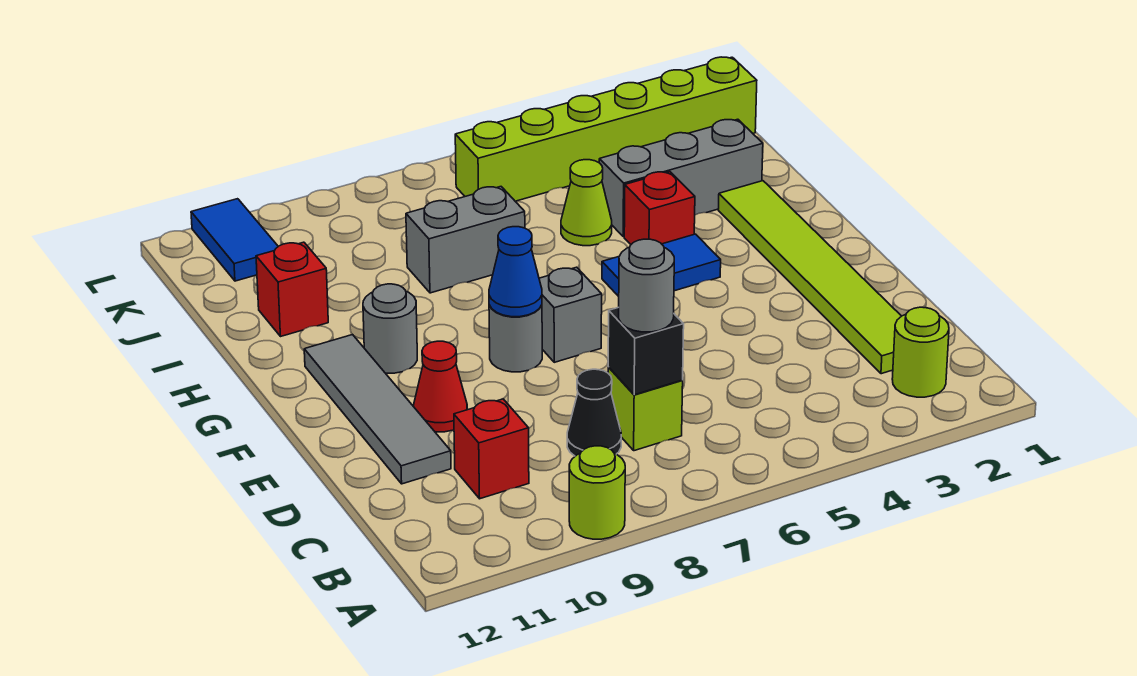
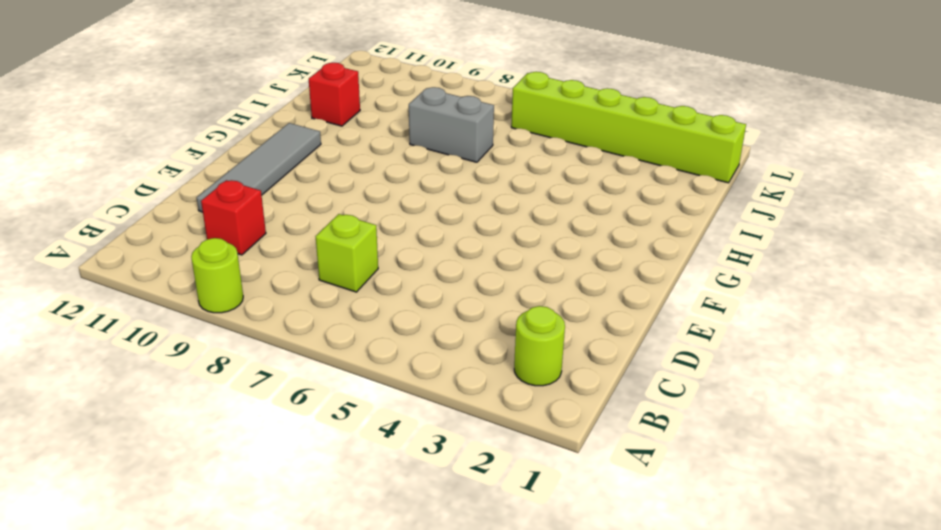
none -> lime tile C2:H2 level 1
none -> black cone C8 level 1
none -> red cone E10 level 1

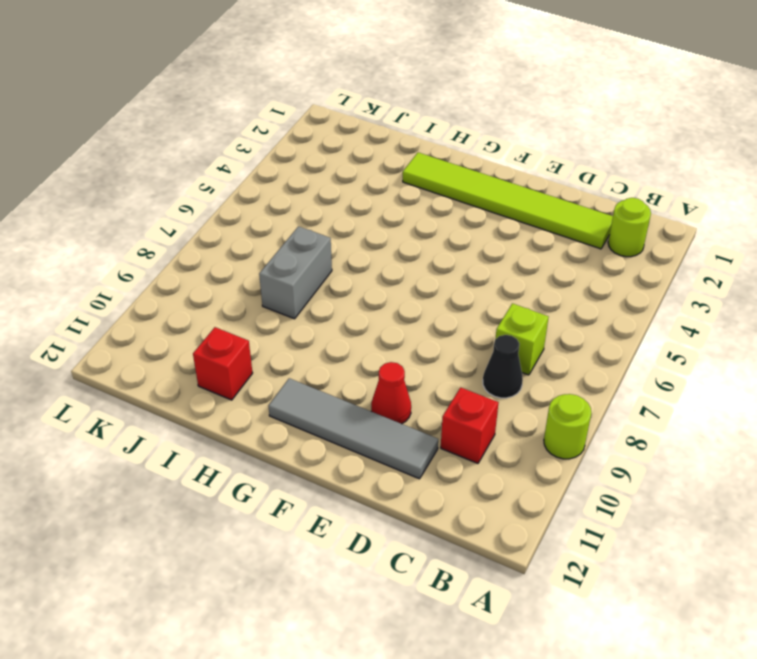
none -> grey brick F7 level 1
none -> grey round brick F8 level 1
none -> blue tile G4:G5 level 1

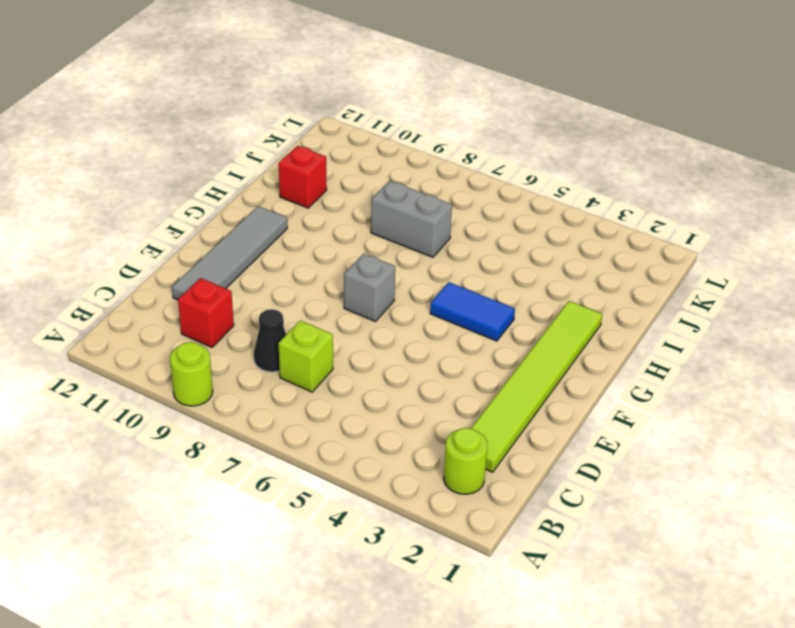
none -> red cone E10 level 1
none -> grey round brick F8 level 1
none -> grey round brick G10 level 1

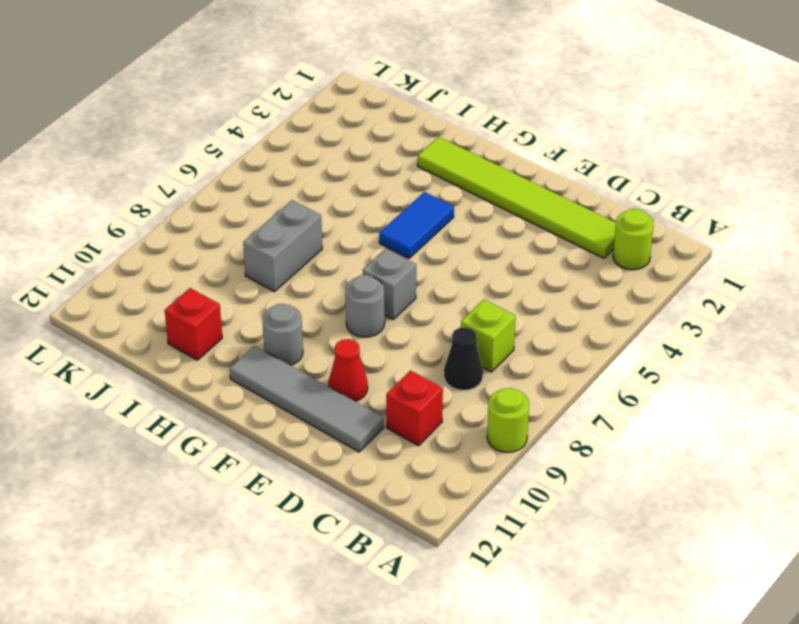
none -> red brick H4 level 1
none -> grey brick I2:I4 level 1
none -> lime cone I5 level 1

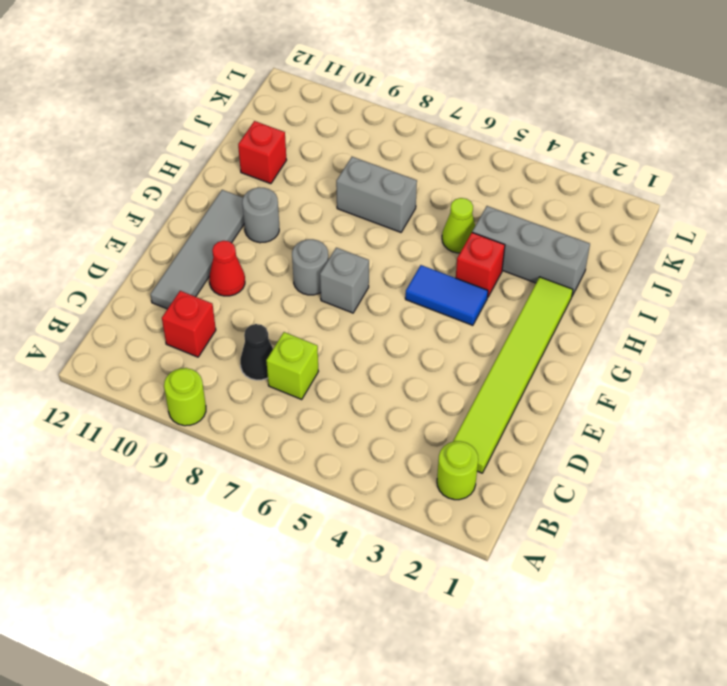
none -> lime brick K1:K6 level 1
none -> blue tile K11:L11 level 1
none -> black brick C7 level 2

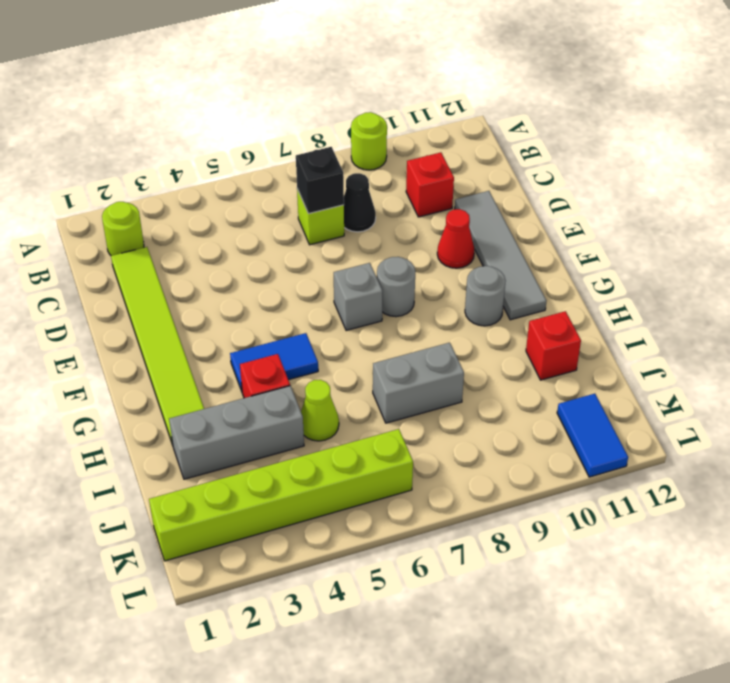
none -> blue cone F8 level 2
none -> grey round brick C7 level 3

